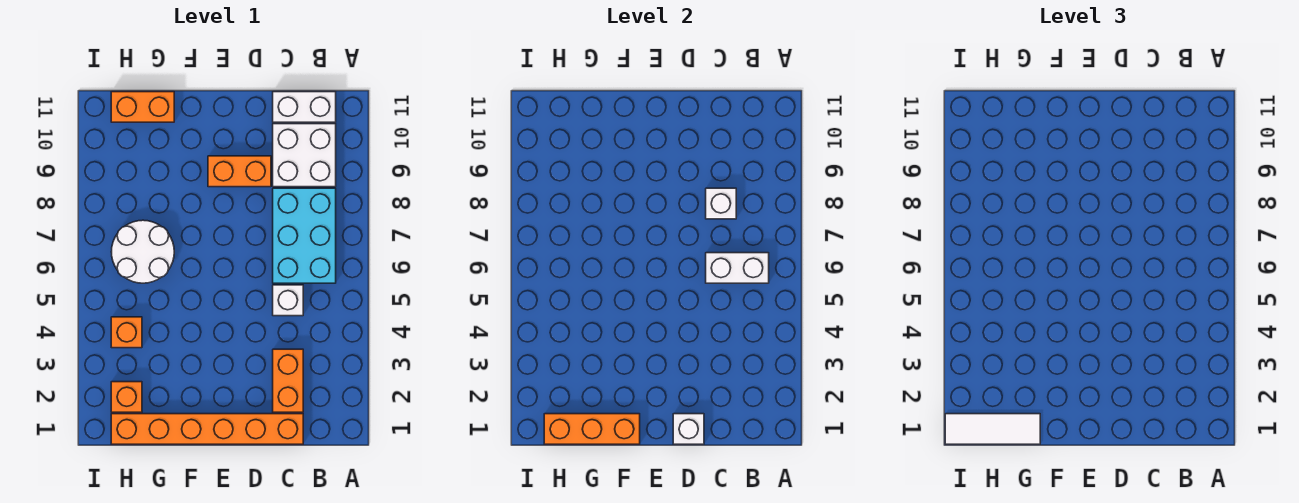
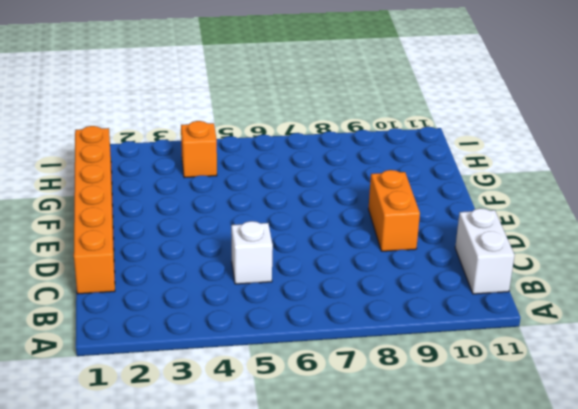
none -> cyan brick B6:C8 level 1
none -> white brick B9:C10 level 1
none -> orange brick C2:C3 level 1

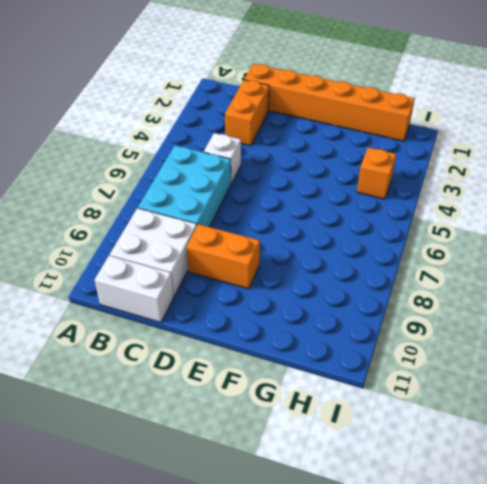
none -> white round brick G6:H7 level 1
none -> orange brick G11:H11 level 1
none -> orange brick H2 level 1

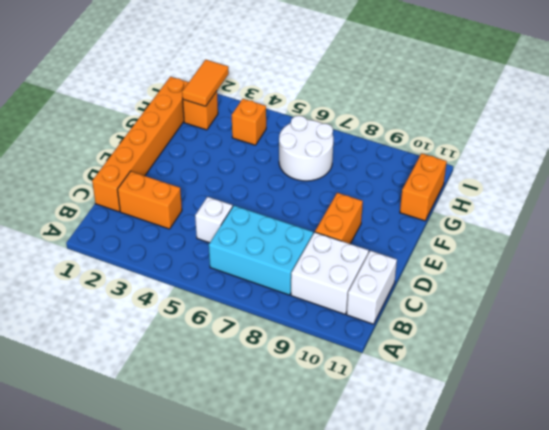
orange tile H2:I2 level 2 -> none
none -> white brick B6:C6 level 2
none -> white brick C8 level 2
none -> white brick D1 level 2

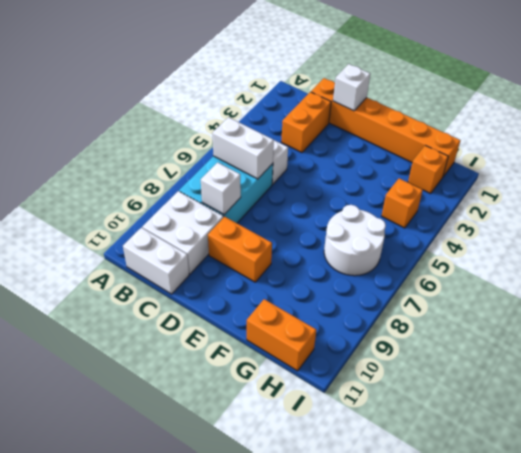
none -> orange brick F1:H1 level 2
none -> white tile G1:I1 level 3

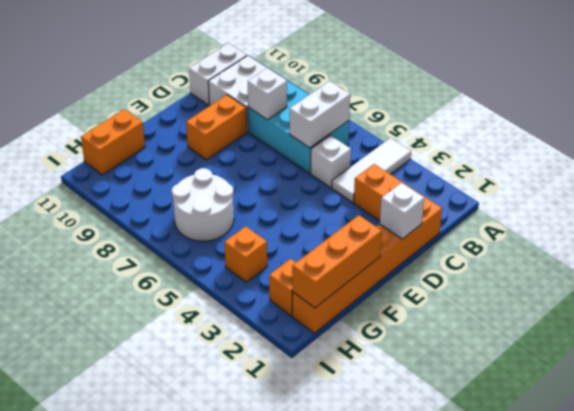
white tile A4:C4 level 1 -> white tile G1:I1 level 3

